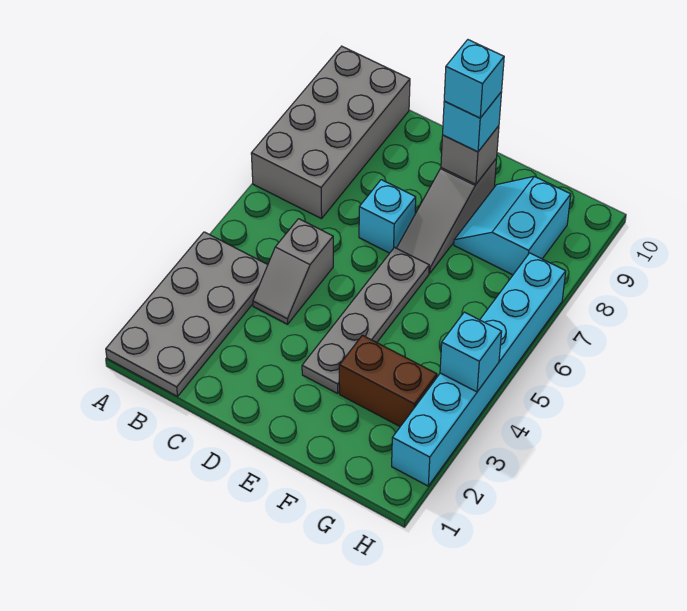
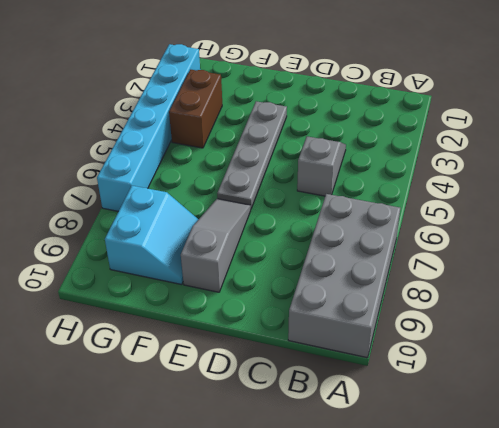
brown brick G3:G4 level 1 -> brown brick F3:G3 level 1
none -> grey plate A1:B4 level 1
none -> cyan brick D7 level 1
none -> grey brick E9 level 2

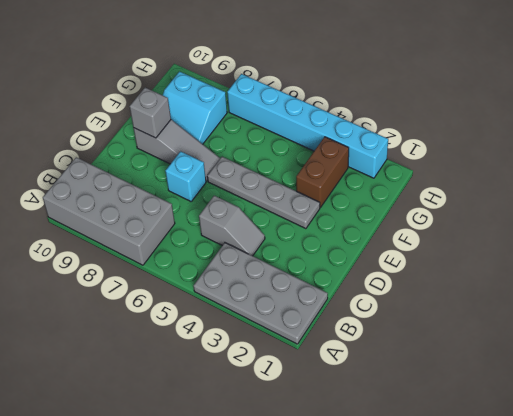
none -> cyan brick H4 level 2
none -> cyan brick E9 level 3
none -> cyan brick E9 level 4

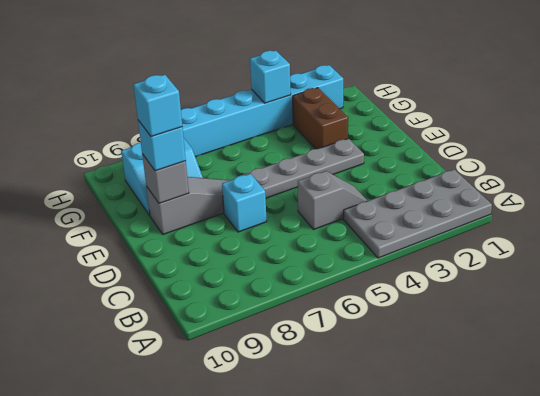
none -> grey brick A7:B10 level 1

